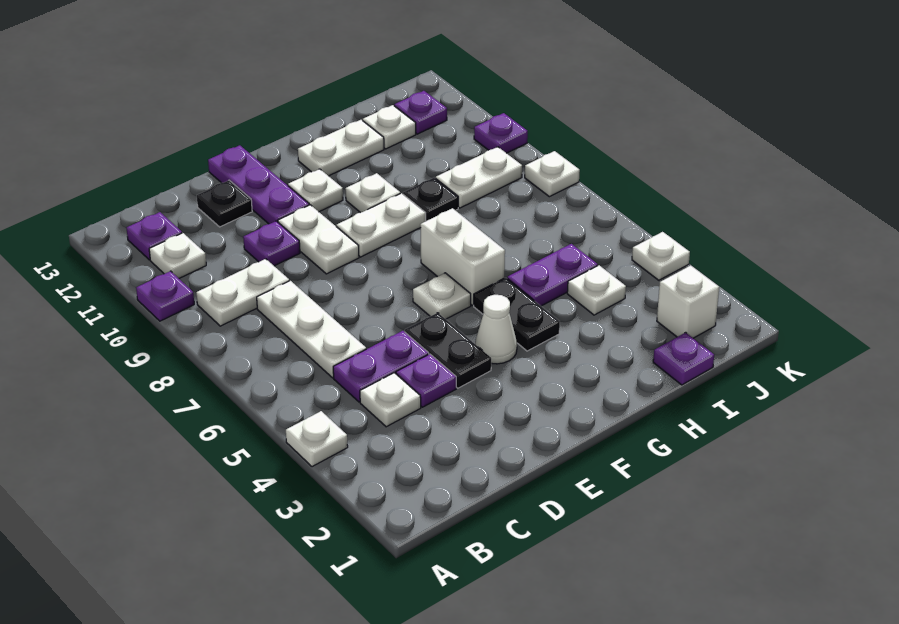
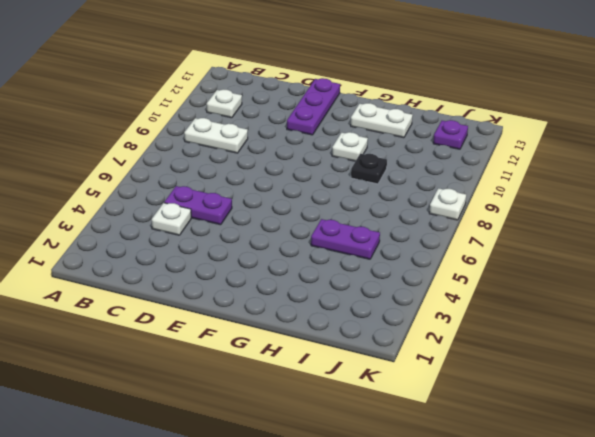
none -> white plate A4 level 1
none -> purple plate A10 level 1
none -> purple plate B12 level 1
none -> white plate C6:C8 level 1

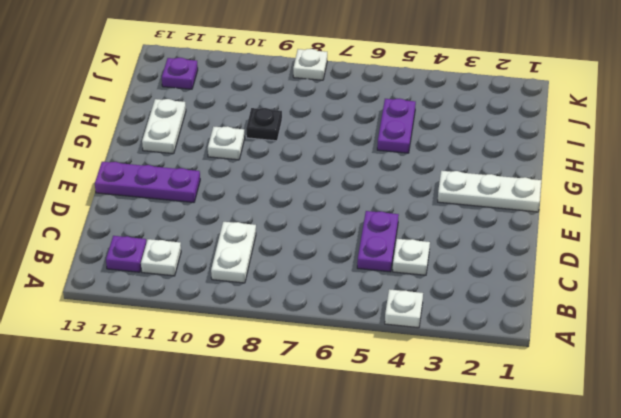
white plate F1:F3 level 1 -> white plate C6:C8 level 1
none -> purple plate A10 level 1
none -> purple plate D4 level 1
none -> purple plate D10 level 1
none -> black plate D12 level 1

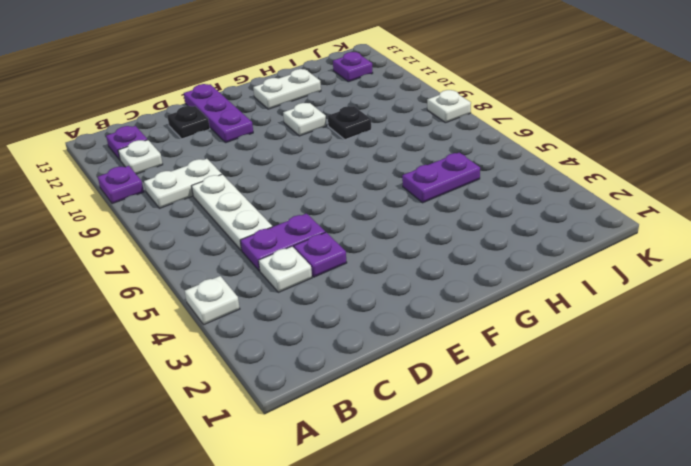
none -> purple plate D10 level 1
none -> black plate E4:E5 level 1
none -> white plate E9:E10 level 1
none -> white cone F4 level 1

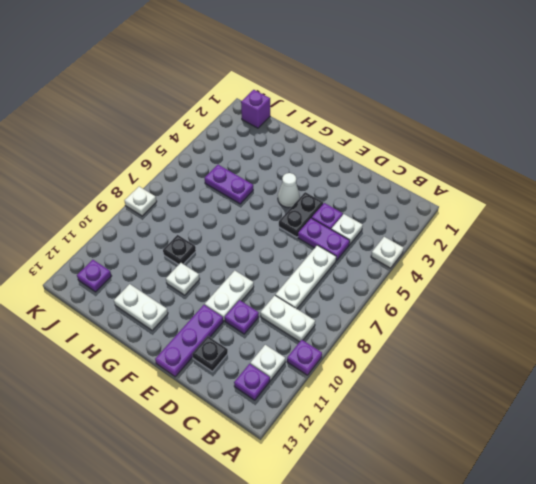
purple brick J1 level 1 -> none
none -> white plate F6 level 1
none -> white plate F9:G9 level 1
none -> white plate F11 level 1
none -> black plate G4:G5 level 1

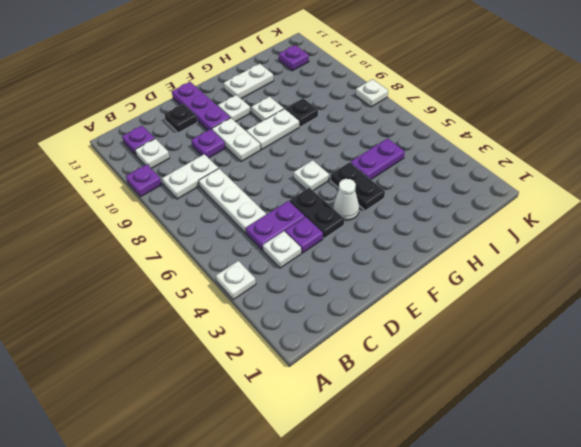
none -> white brick G6:G7 level 1
none -> purple plate I1 level 1
none -> white plate I4 level 1
none -> white plate I9:J9 level 1

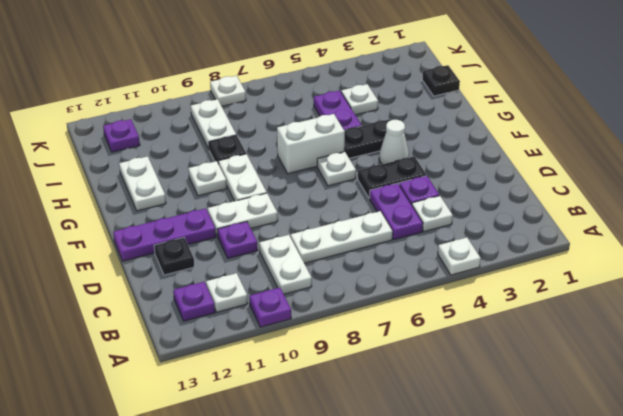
black plate I1 level 1 -> purple plate I1 level 1
none -> white plate F11 level 1
none -> white plate I12 level 1
none -> white brick J2 level 1
none -> white plate K4 level 1

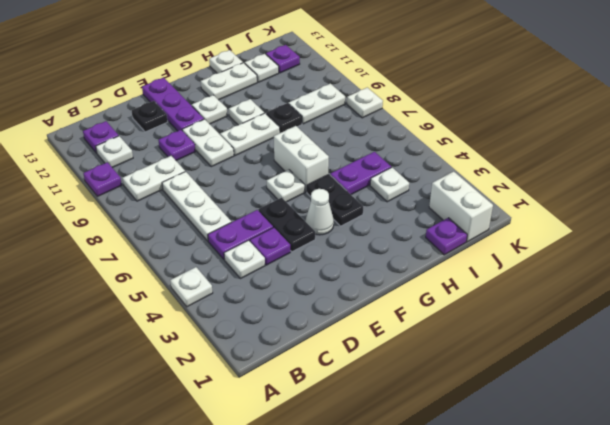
white plate H13 level 1 -> white plate K4 level 1
white brick J1:J2 level 1 -> white brick J2 level 1
none -> purple plate K10 level 1

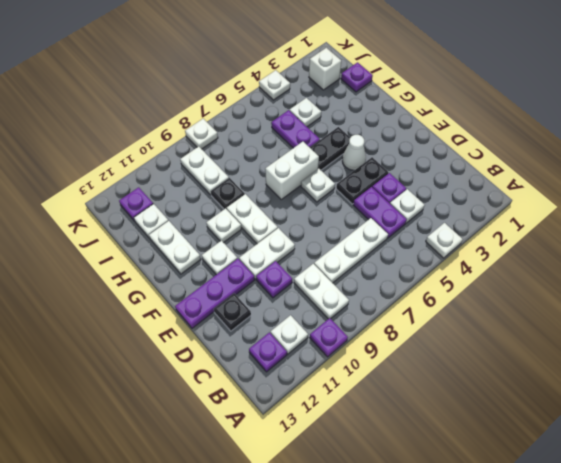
none -> purple plate K10 level 1

